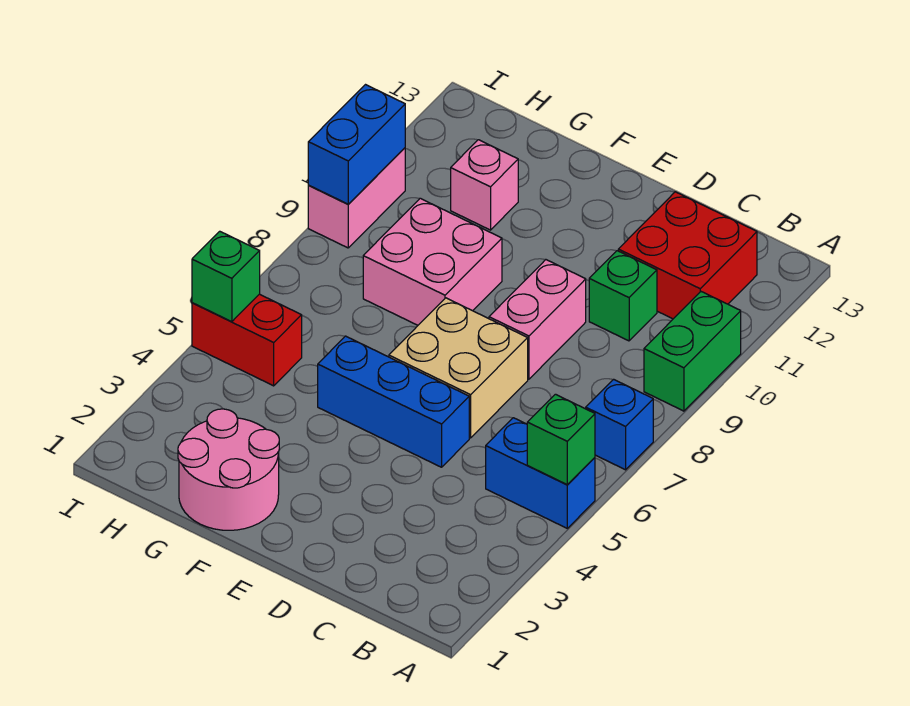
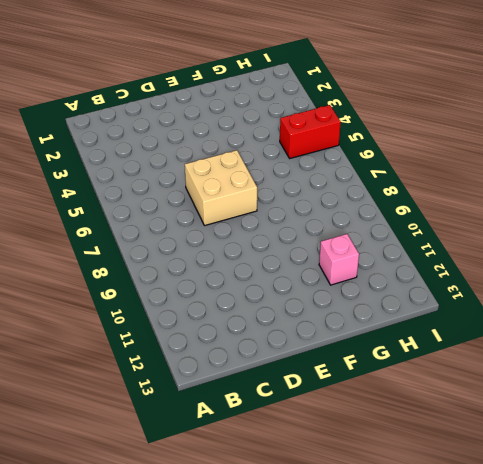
none -> blue brick A5:B5 level 1
none -> blue brick A7 level 1
none -> green brick A9:A10 level 1

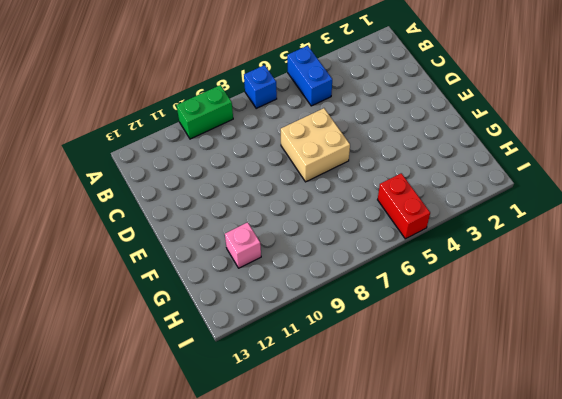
none -> red brick B11:C12 level 1
none -> green brick C10 level 1
none -> blue brick D5:F5 level 1

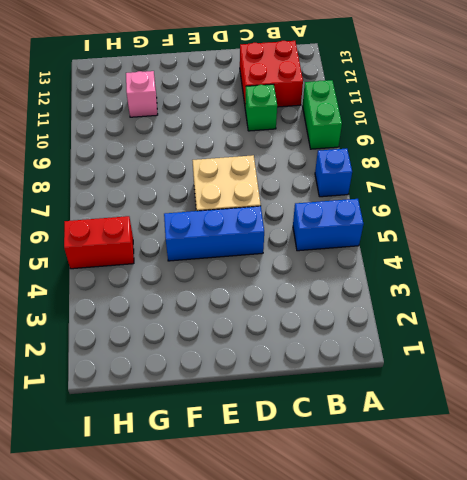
none -> pink brick D8:D9 level 1
none -> pink round brick F1:G2 level 1
none -> pink brick F8:G9 level 1

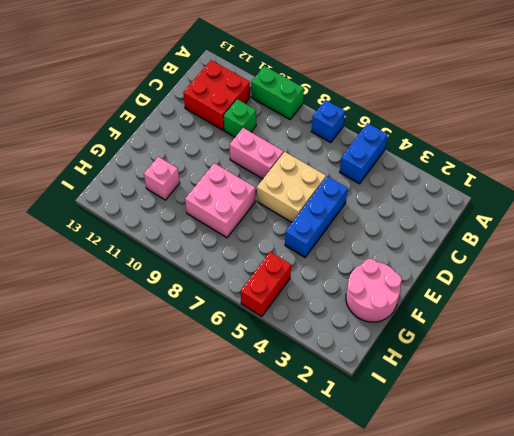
none -> pink brick I9:I10 level 1
none -> green brick A5 level 2
none -> green brick I5 level 2

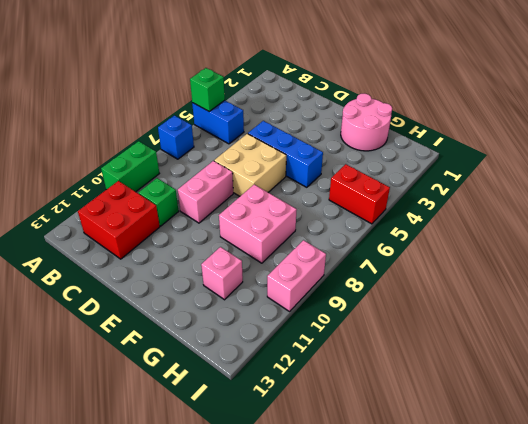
none -> green brick I5 level 2
none -> blue brick I9:I10 level 2

